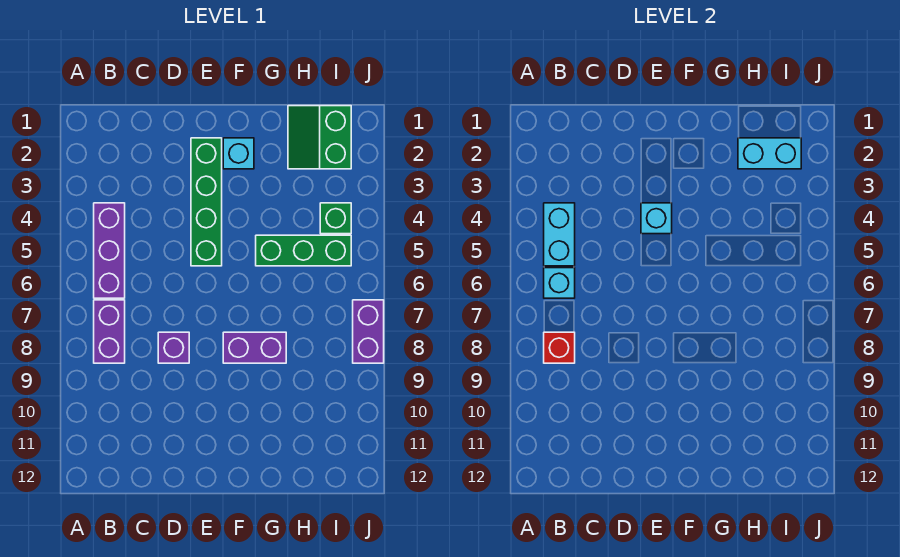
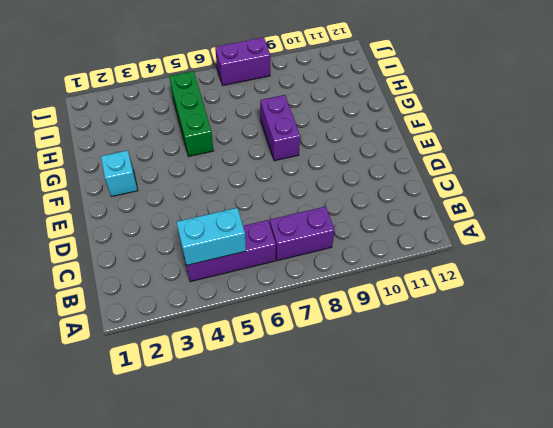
none -> purple brick D8 level 1
none -> green brick E2:E5 level 1
none -> green slope H1:I2 level 1 top I

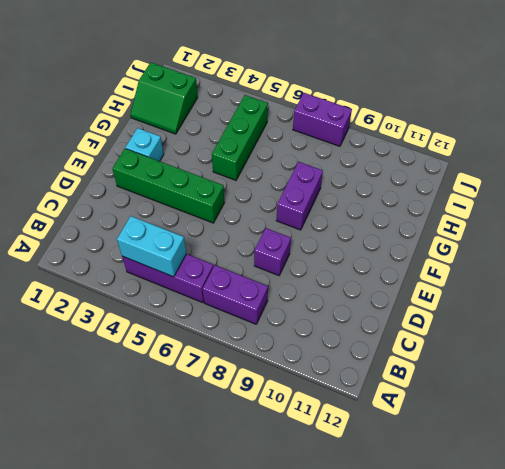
none -> green brick I4 level 1
none -> cyan brick B6 level 2
none -> red brick B8 level 2

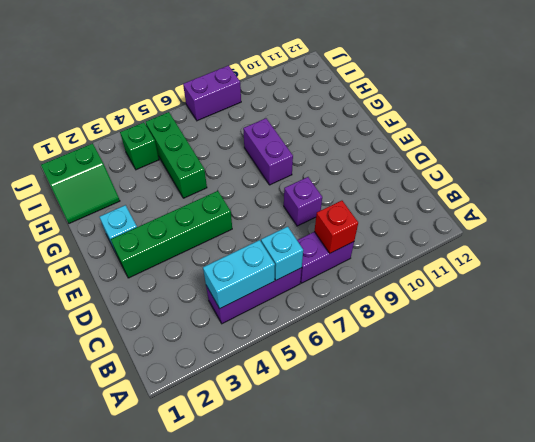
none -> cyan brick E4 level 2
none -> cyan brick H2:I2 level 2

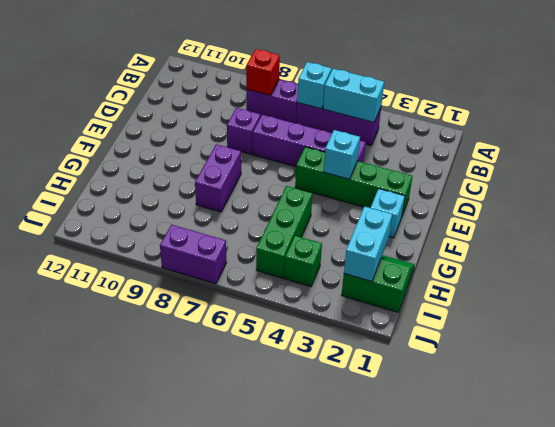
purple brick D4:D7 level 1 -> none

